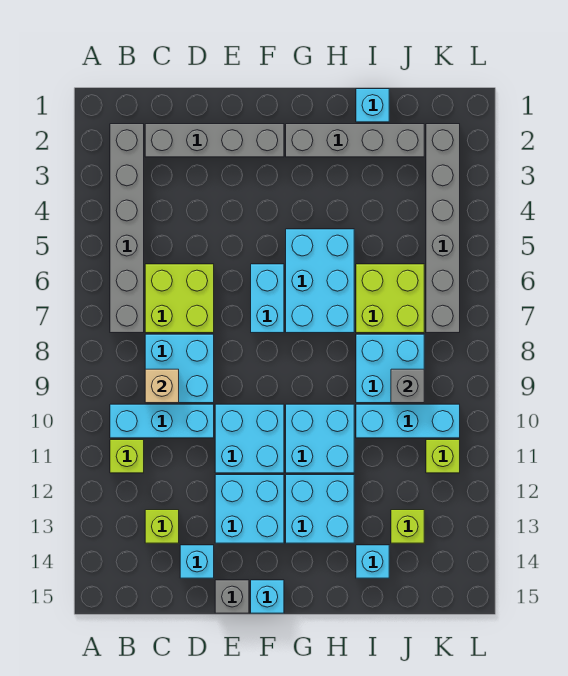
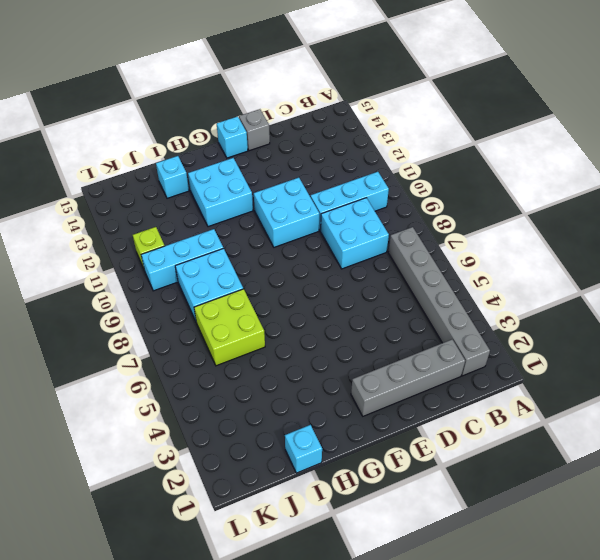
none -> lime brick B11 level 1
none -> lime brick C6:D7 level 1
none -> lime brick C13 level 1

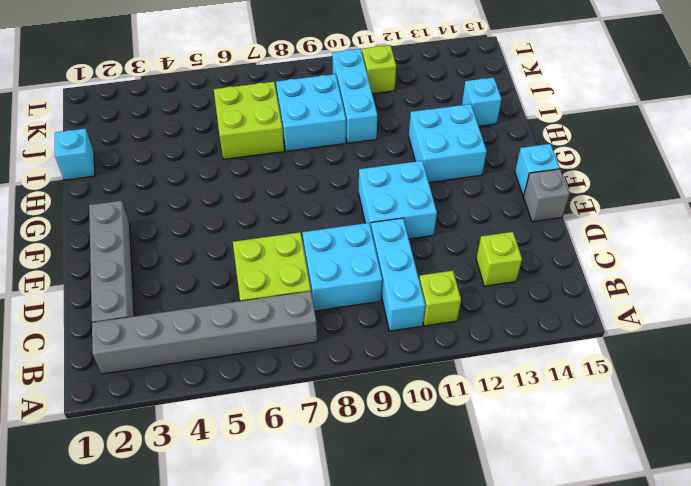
none -> cyan brick D14 level 1
none -> cyan brick E12:F13 level 1
none -> cyan brick F6:F7 level 1

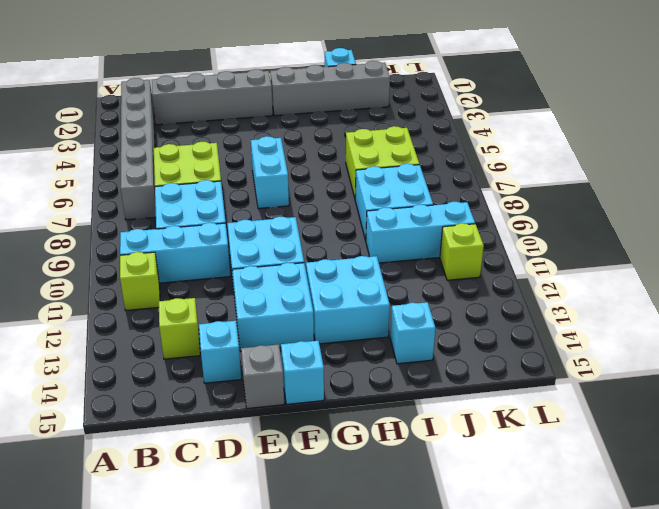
none -> cyan brick G5:H7 level 1
none -> cyan brick G10:H11 level 1
none -> lime brick J13 level 1

